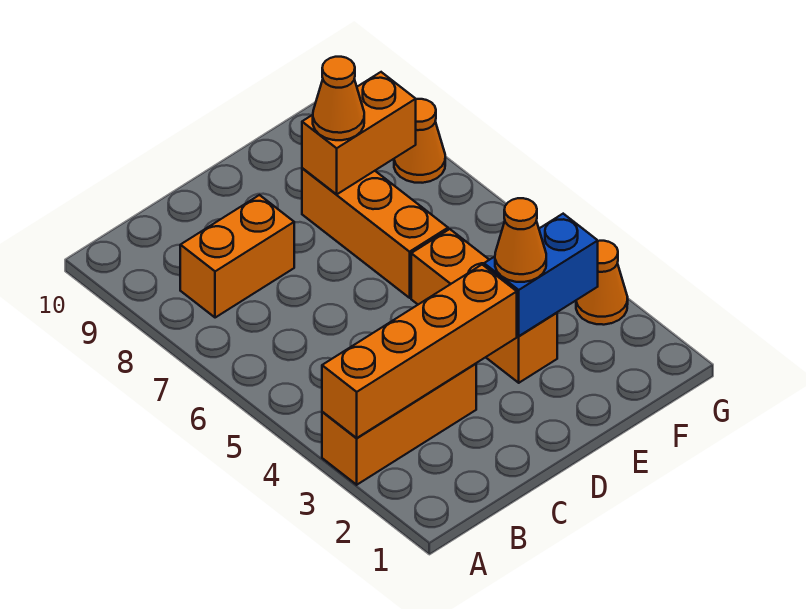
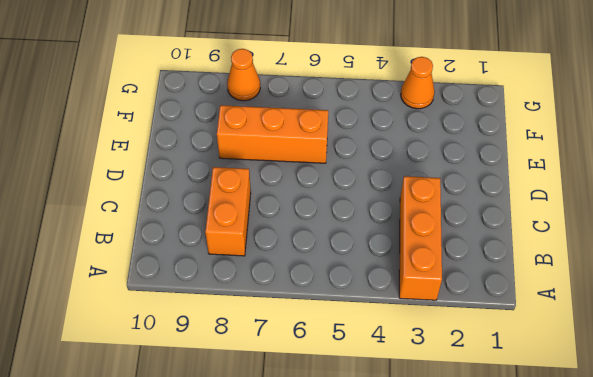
none -> orange brick E3:E5 level 1
none -> orange brick A3:D3 level 2

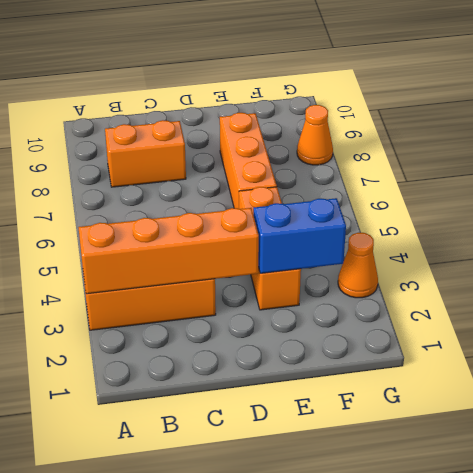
none -> orange brick E8:F8 level 2
none -> orange cone E3 level 3

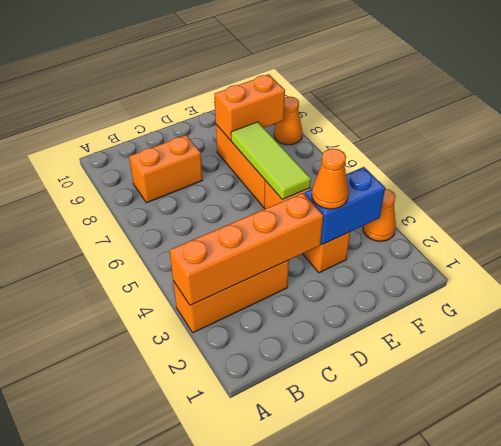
lime tile E5:E7 level 2 -> none
none -> orange cone E8 level 3

